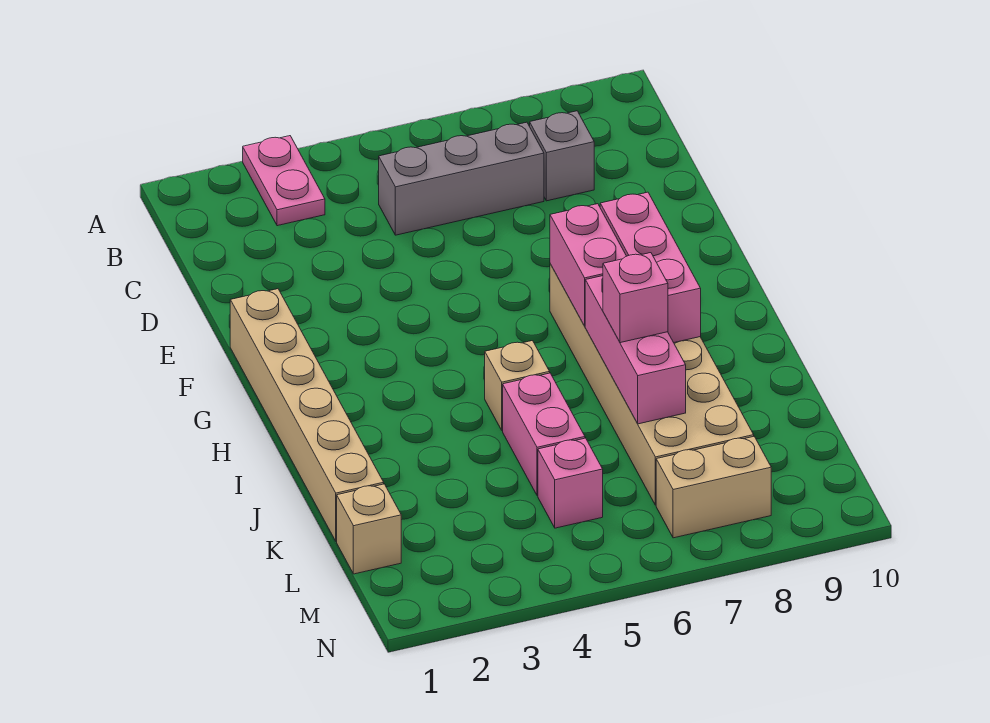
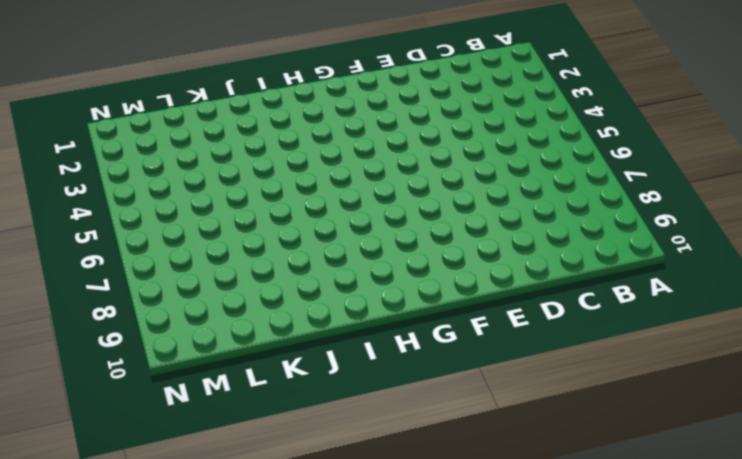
none -> pink plate A3:B3 level 1
none -> grey brick C5:C7 level 1
none -> grey brick C8 level 1

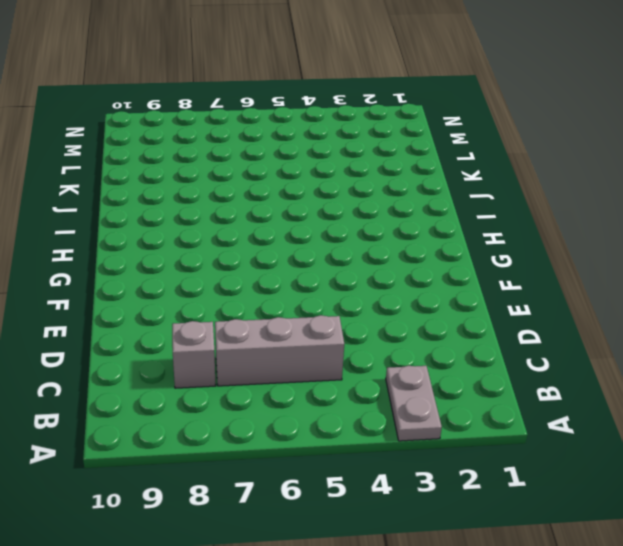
grey plate A3:B3 level 1 -> pink plate A3:B3 level 1
none -> tan brick F1:K1 level 1
none -> tan brick G7:L8 level 1
none -> tan brick I5 level 1

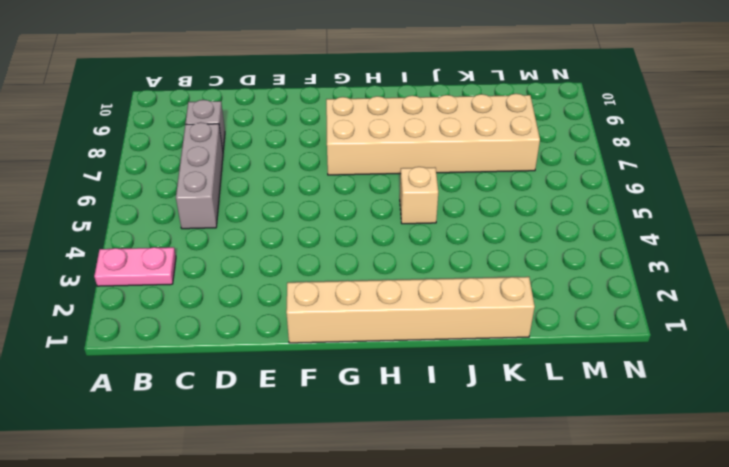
none -> pink brick J5:K5 level 1
none -> tan brick L1 level 1
none -> pink brick L5 level 1

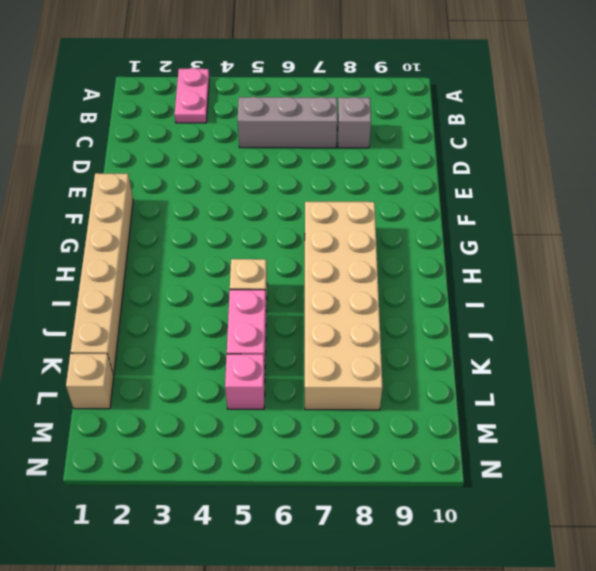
none -> tan brick M7:M8 level 1
none -> pink brick G7:H7 level 2
none -> pink brick G8:I8 level 2

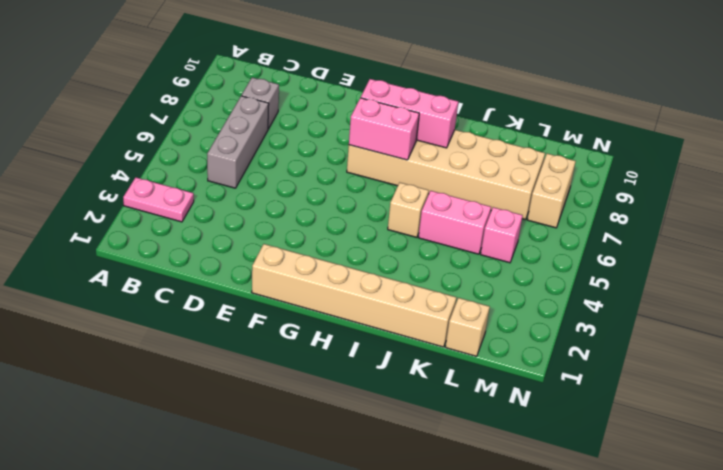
none -> pink brick I7:K7 level 2
none -> pink brick J7 level 3

